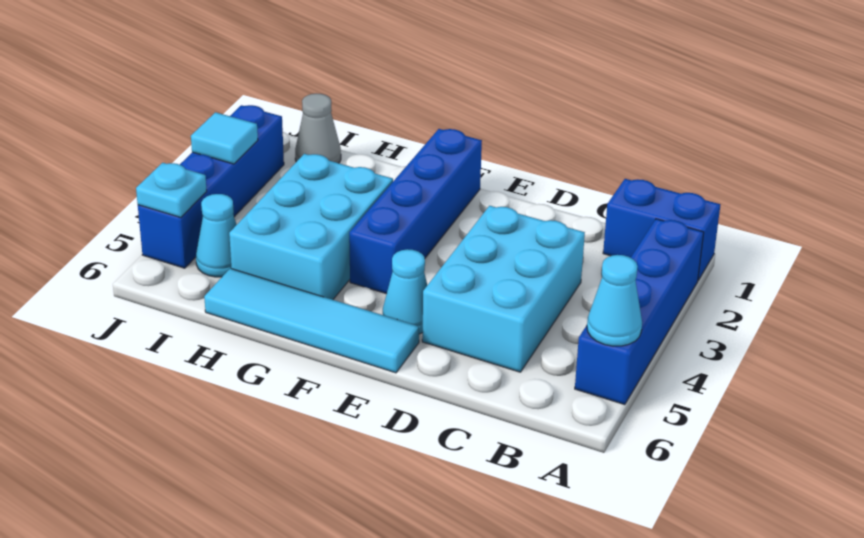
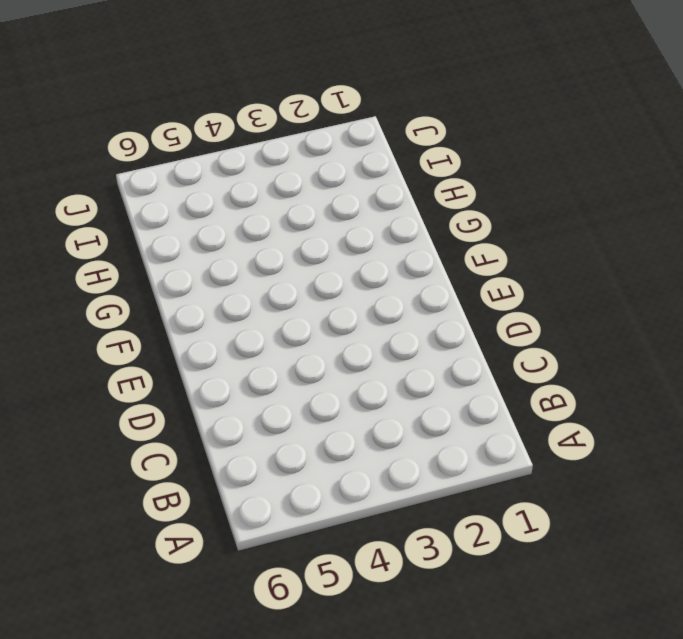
none -> blue brick A1:B1 level 1
none -> blue brick A2:A5 level 1
none -> cyan brick C3:D5 level 1

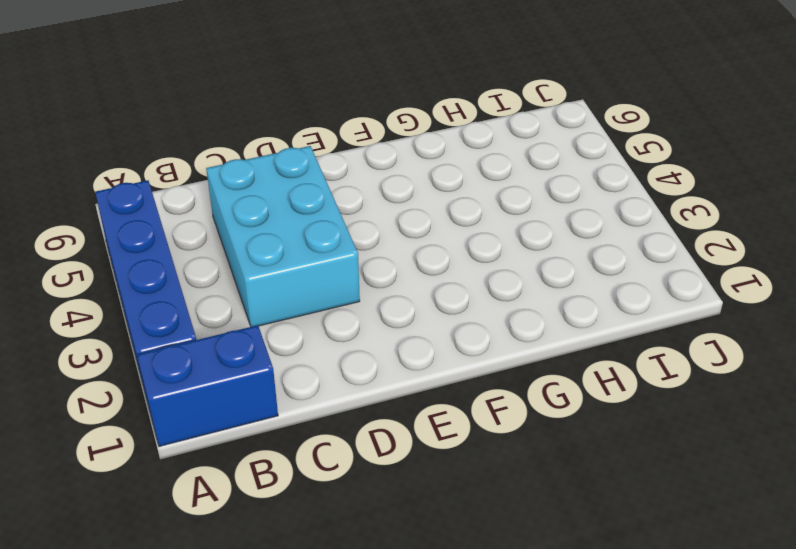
none -> cyan cone E5 level 1
none -> cyan tile E6:H6 level 1
none -> blue brick F1:F4 level 1

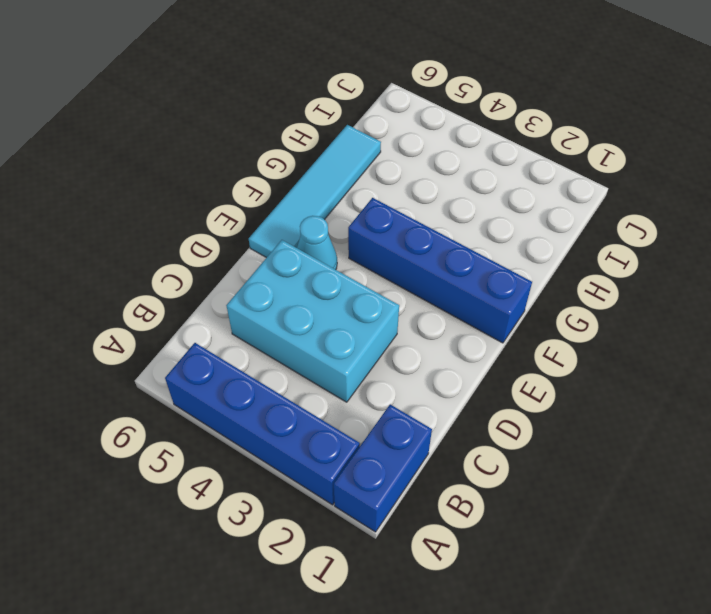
none -> cyan brick G3:H5 level 1
none -> grey cone I1 level 1
none -> cyan cone I5 level 1

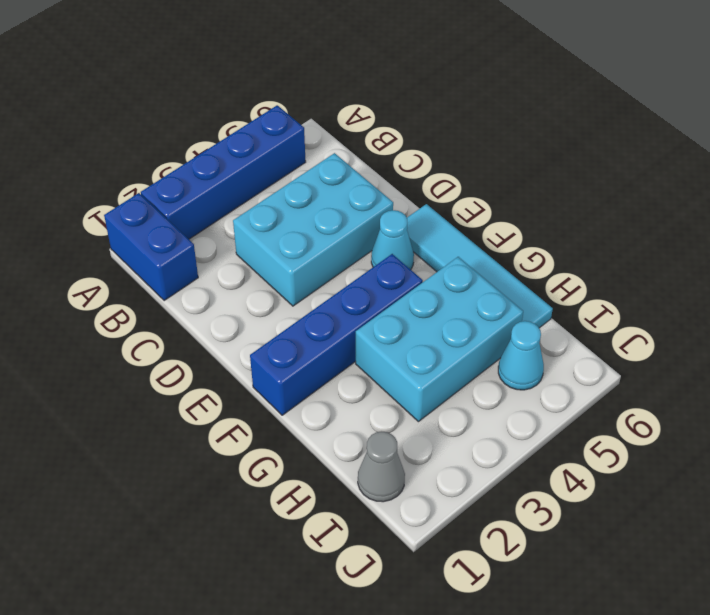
none -> blue brick J2:J5 level 1
none -> cyan cone A5 level 2
none -> cyan tile J3 level 2

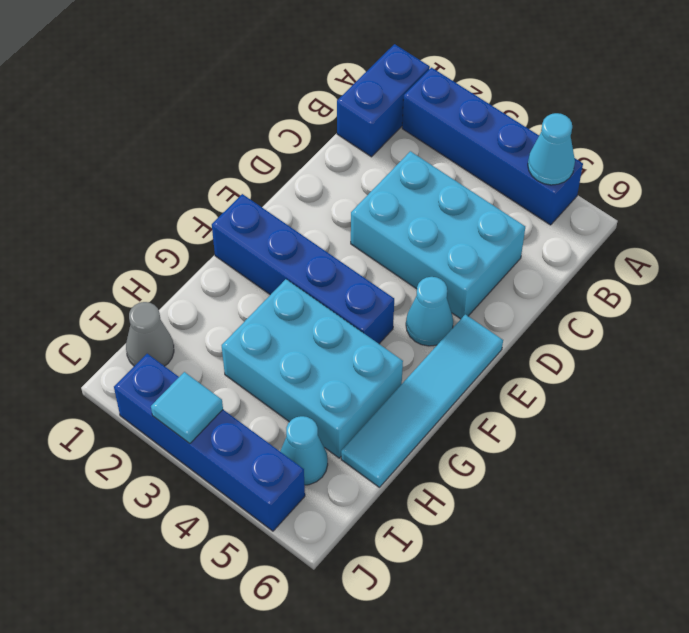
none -> cyan plate J5 level 2

